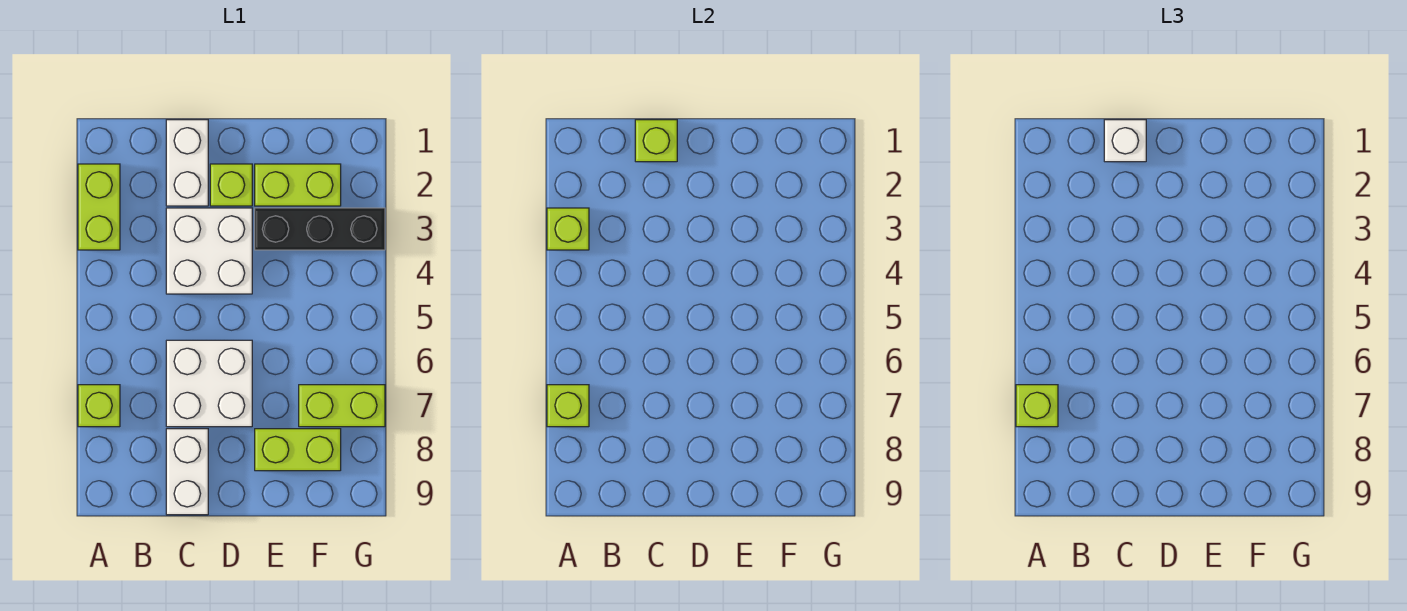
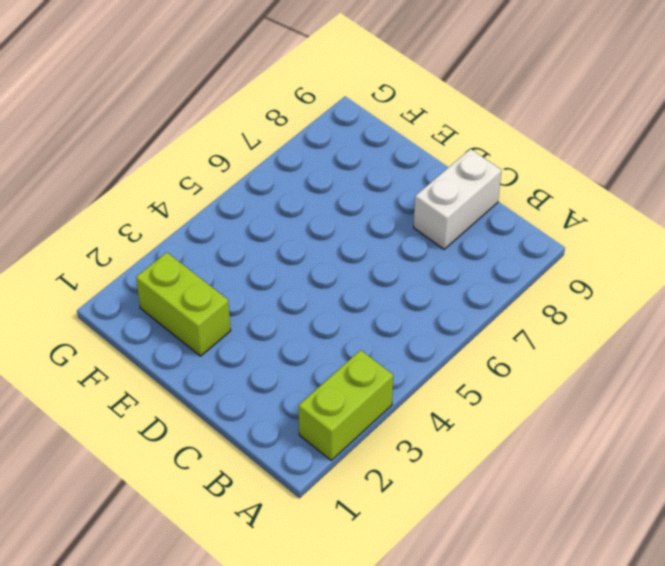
none -> lime brick A7 level 1
none -> white brick C1:C2 level 1
none -> white brick C3:D4 level 1

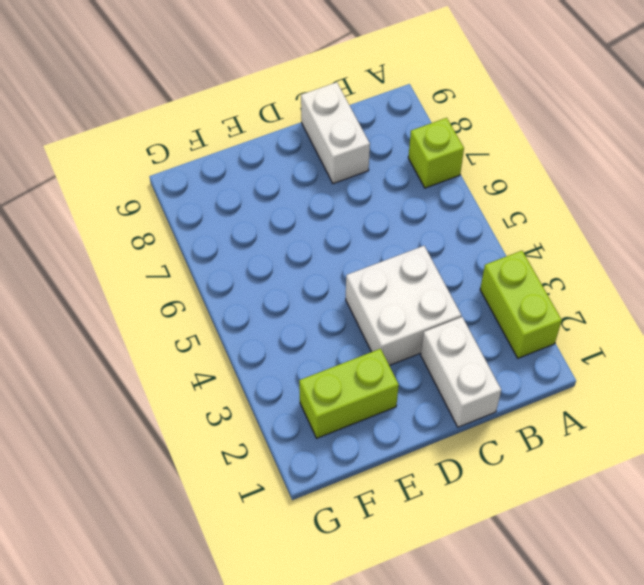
none -> white brick C6:D7 level 1
none -> lime brick D2 level 1
none -> black brick E3:G3 level 1

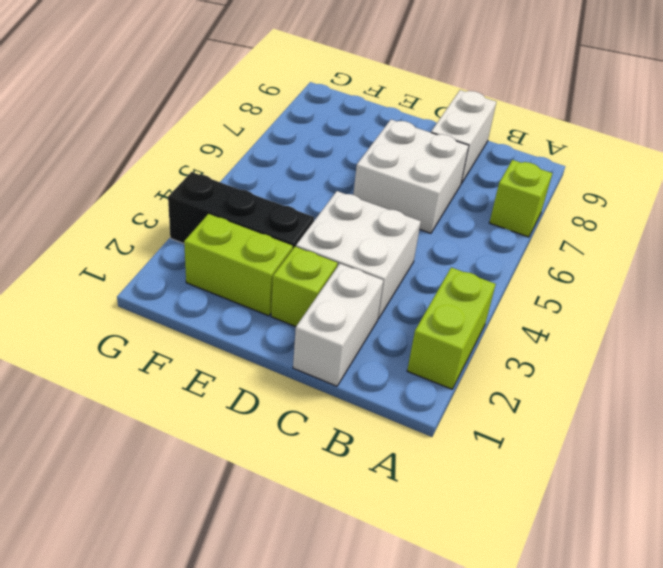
none -> lime brick E8:F8 level 1
none -> lime brick F7:G7 level 1
none -> lime brick A3 level 2

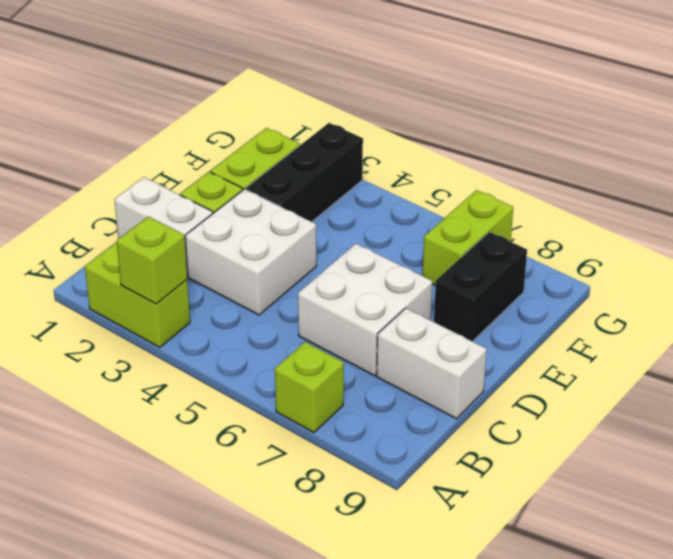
black brick E8:F8 level 1 -> lime brick E8:F8 level 1
none -> lime brick A7 level 2
none -> lime brick C1 level 2
none -> lime brick A7 level 3

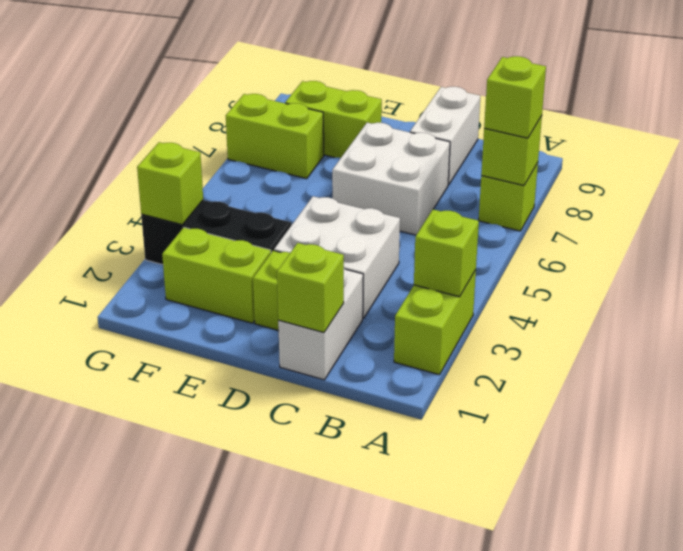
lime brick G3 level 2 -> none
none -> white brick C1 level 3

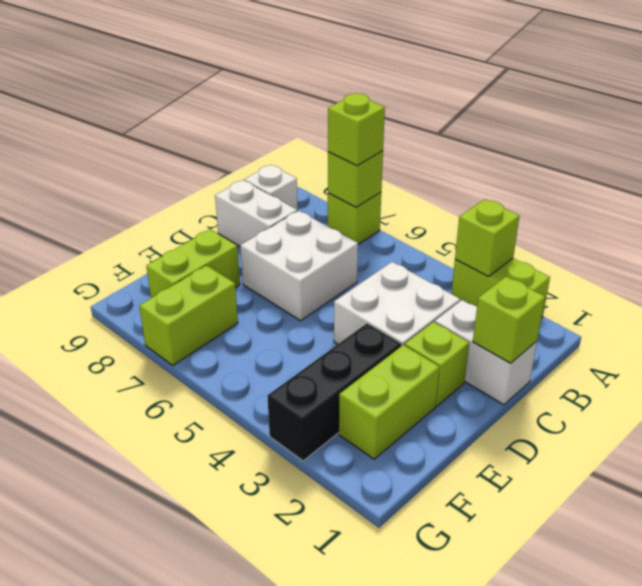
white brick B9 level 1 -> white brick C1 level 3

